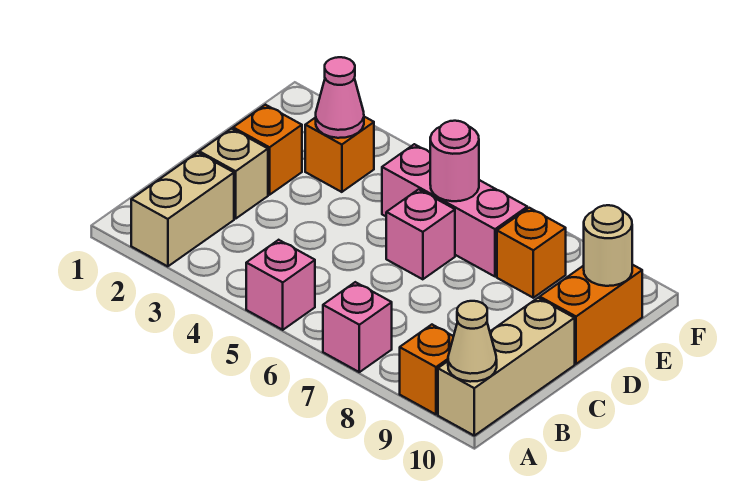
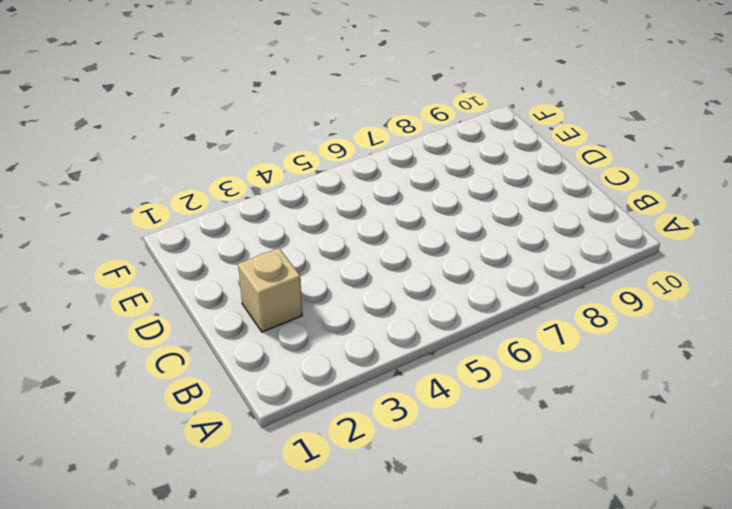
none -> tan brick A2:B2 level 1
none -> pink brick A5 level 1
none -> pink brick A7 level 1

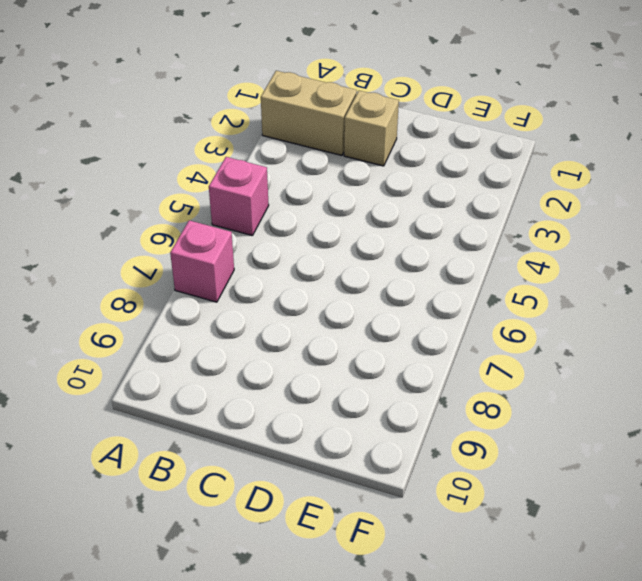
none -> orange brick A9 level 1
none -> tan brick A10:C10 level 1
none -> orange brick D2 level 1

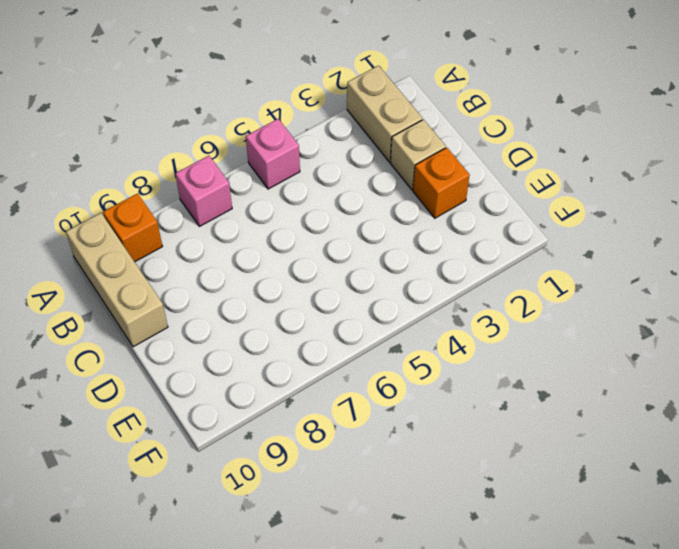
none -> pink brick D6 level 1
none -> orange brick D10:E10 level 1
none -> orange brick E3 level 1

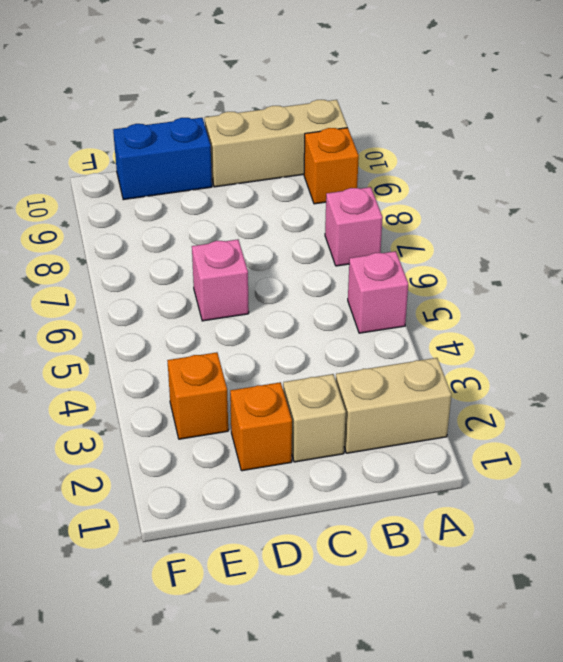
blue brick D10:E10 level 1 -> orange brick D10:E10 level 1
none -> pink brick E5:E7 level 1
none -> orange brick E8 level 1
none -> tan cone A10 level 2

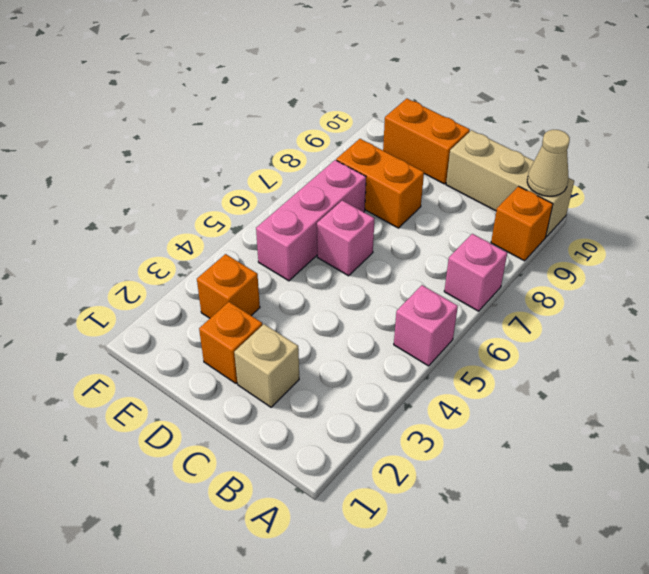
orange brick D8:E8 level 1 -> orange brick E8 level 1
none -> tan brick A2:B2 level 1
none -> pink cone E3 level 2
none -> pink round brick E6 level 2

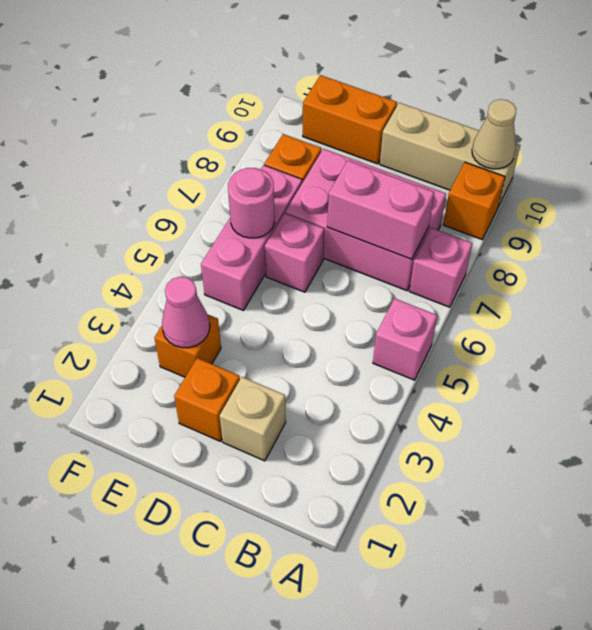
pink brick B7:D8 level 1 -> none
pink brick B7:C7 level 2 -> none
none -> tan brick A2:B2 level 1
none -> tan round brick E10 level 2

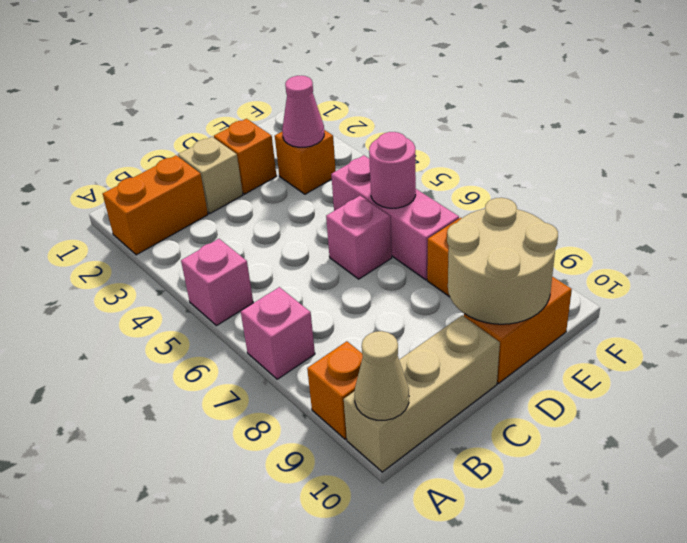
orange brick A2:B2 level 1 -> tan brick A2:B2 level 1
tan round brick D9:E10 level 2 -> tan round brick E10 level 2

